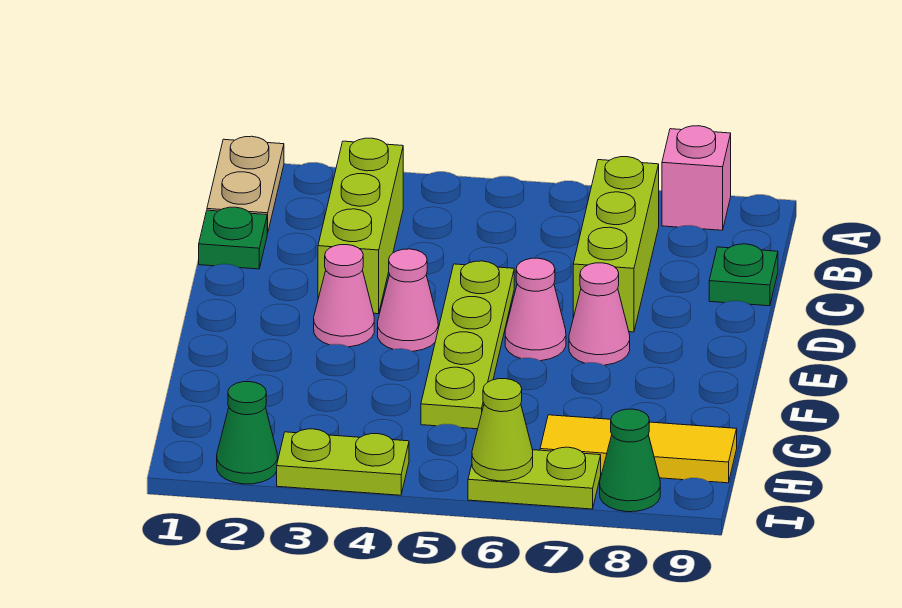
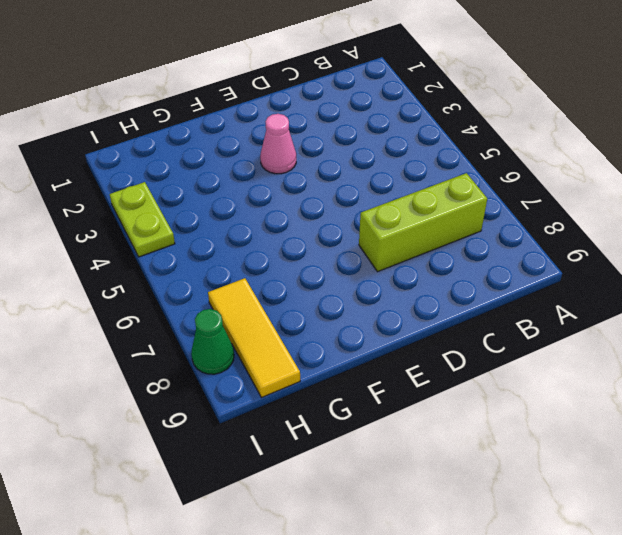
none -> tan plate A1:B1 level 1
none -> pink brick A8 level 1
none -> lime brick B3:D3 level 1

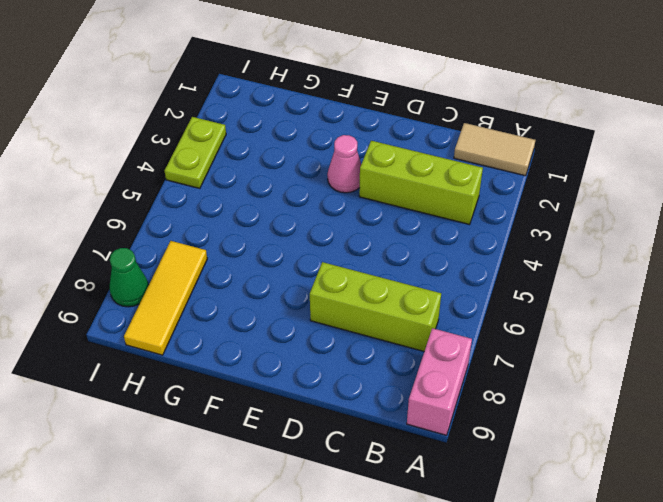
tan tile A1:B1 level 1 -> tan plate A1:B1 level 1
pink brick A8:A9 level 1 -> pink brick A8 level 1
none -> green plate C1 level 1
none -> green plate C9 level 1
none -> lime plate D5:G5 level 1

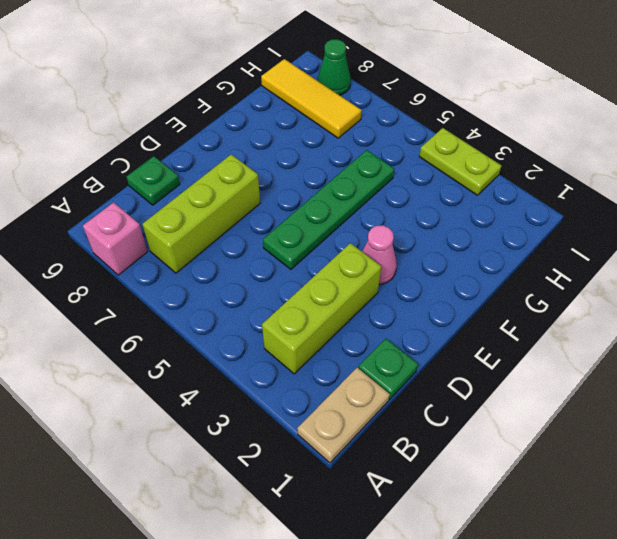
green plate D5:G5 level 1 -> lime plate D5:G5 level 1
none -> pink cone E4 level 1
none -> pink cone E6 level 1
none -> pink cone E7 level 1

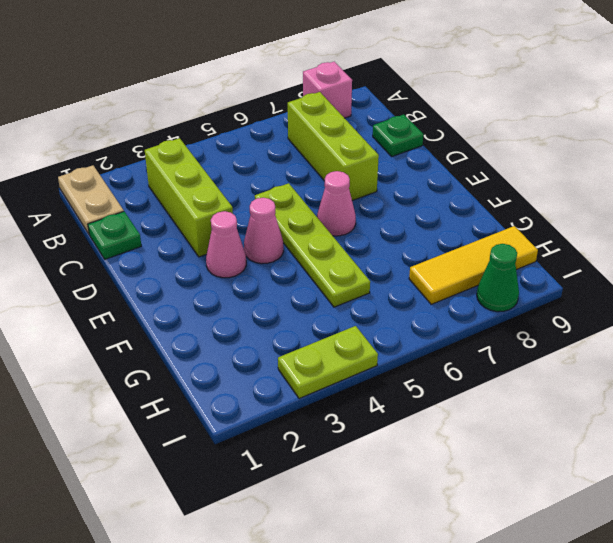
none -> pink cone E7 level 1
none -> green cone I2 level 1
none -> lime plate I6:I7 level 1

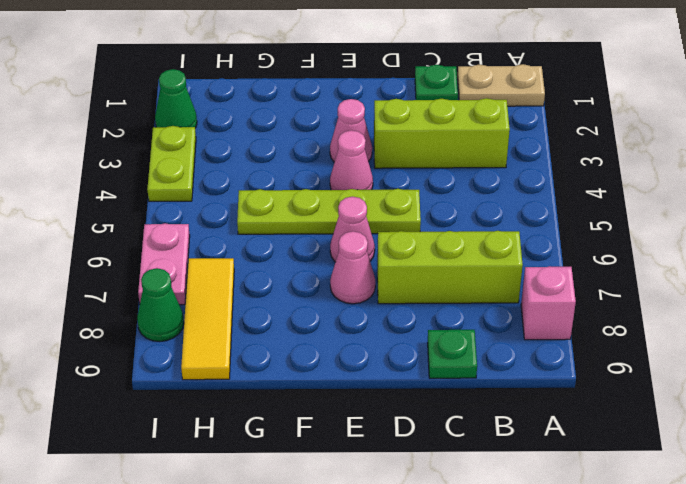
pink plate I6:I7 level 1 -> lime plate I6:I7 level 1
none -> lime cone I6 level 2

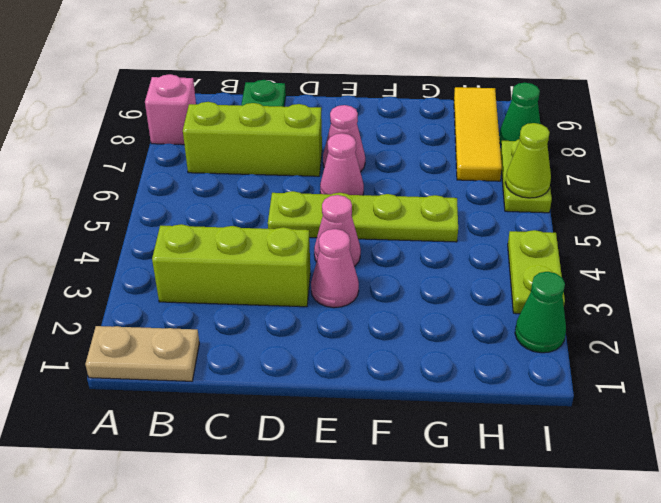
none -> green plate C1 level 1

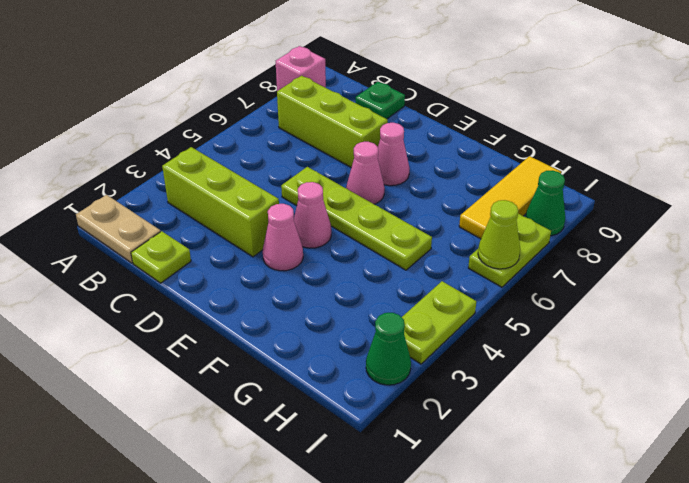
lime plate C1 level 1 -> green plate C1 level 1

